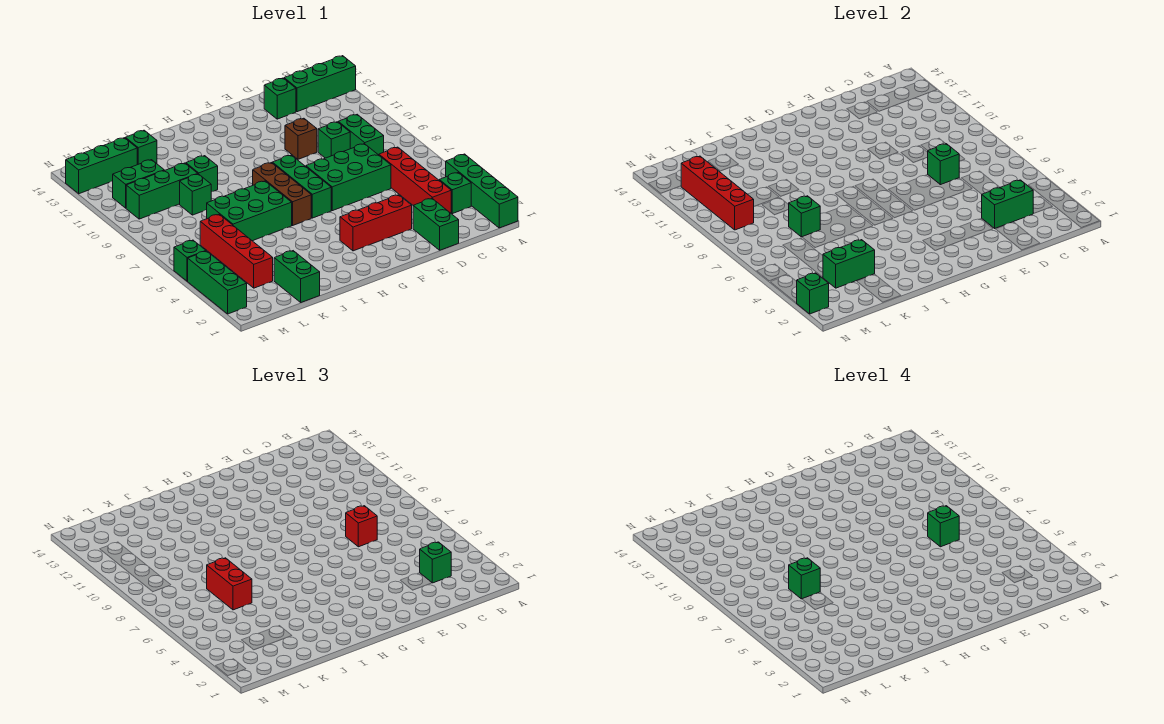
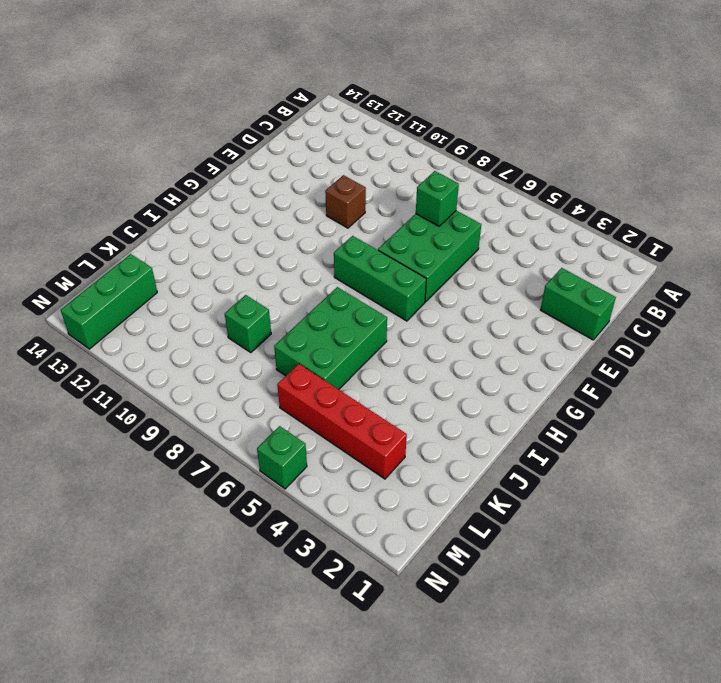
none -> green brick A1:A4 level 1
none -> green brick A13:C13 level 1
none -> green brick B3 level 1
none -> red brick C3:C6 level 1

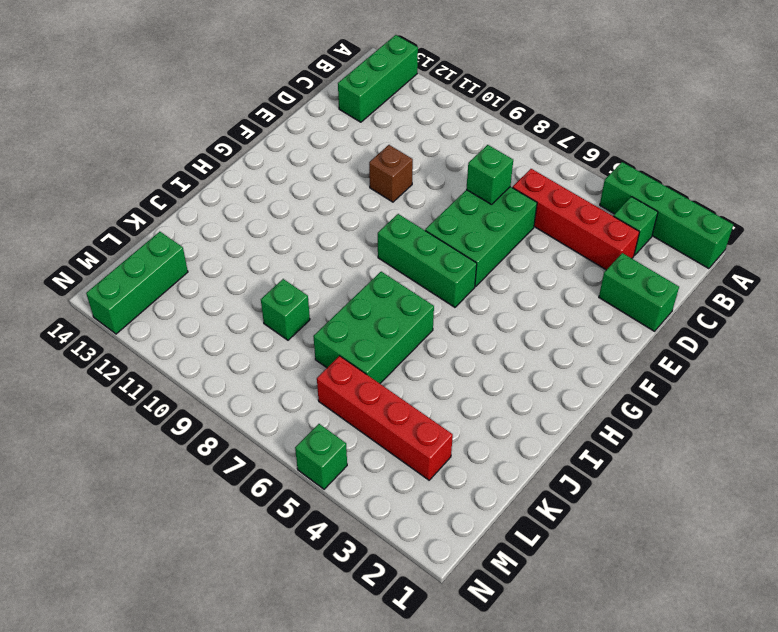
none -> green brick C8:C9 level 1
none -> green brick D9 level 1
none -> green brick D13 level 1
none -> red brick E3:G3 level 1

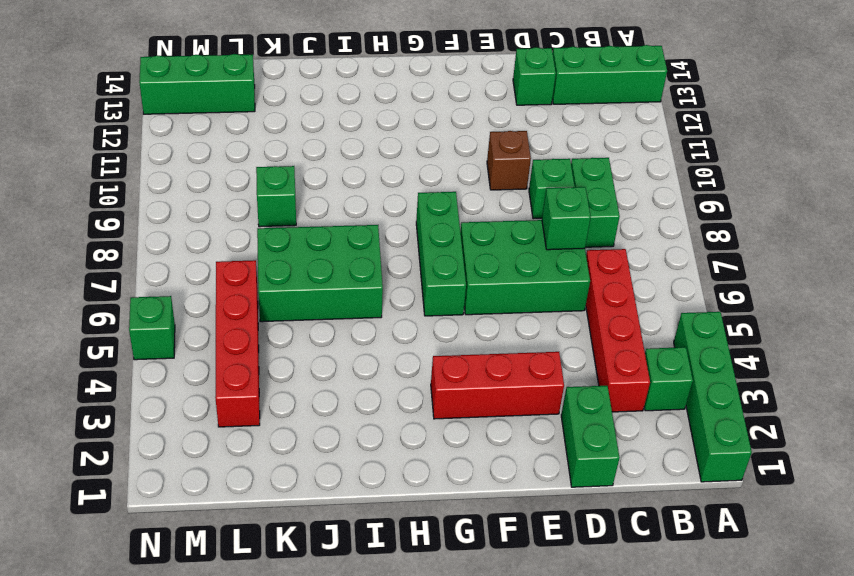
none -> brown brick H6:H8 level 1
none -> green brick J10 level 1
none -> green brick K1:K2 level 1
none -> green brick K10:M10 level 1

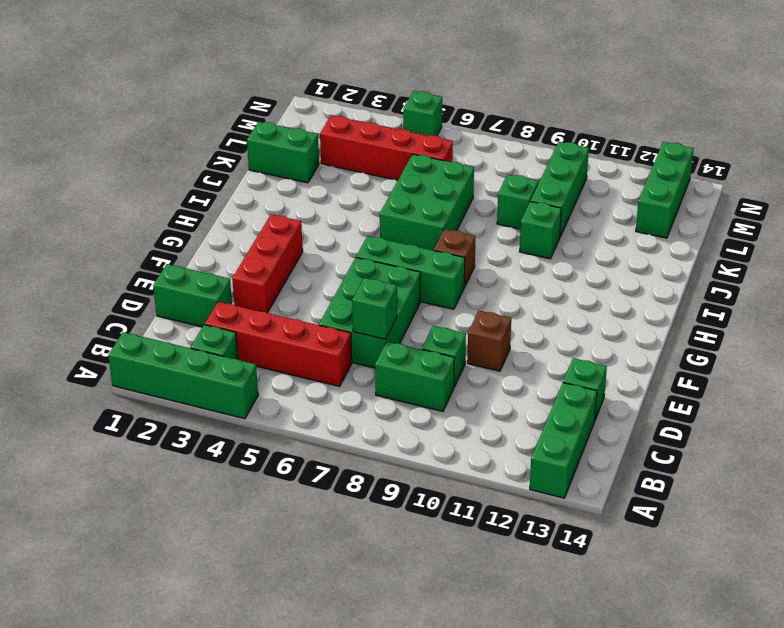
brown brick H8 level 1 -> brown brick H6:H8 level 1
none -> green brick K13 level 1
none -> green brick L11:M11 level 1
none -> green brick N2:N4 level 1
none -> green brick C3:D3 level 2

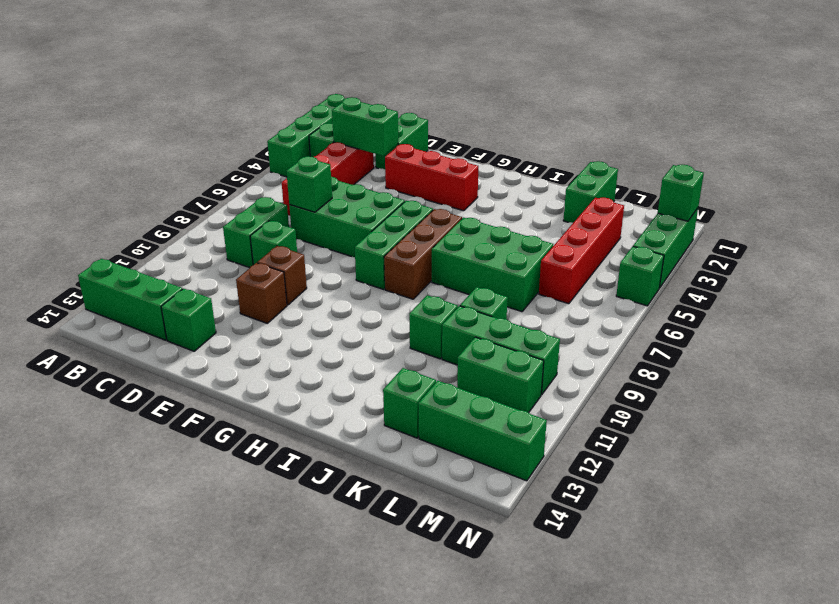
brown brick E11 level 1 -> none
none -> green brick K3:L3 level 2
none -> green brick K7 level 2
none -> red brick M9:M12 level 2
none -> green brick C3 level 3

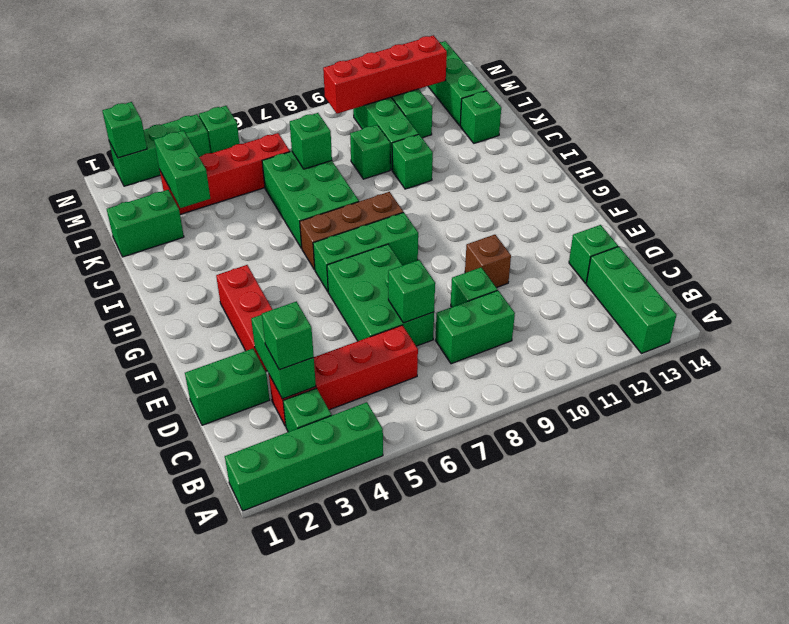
none -> red brick D7 level 3
none -> red brick K6:K7 level 3
none -> green brick D7 level 4
none -> green brick K7 level 4

